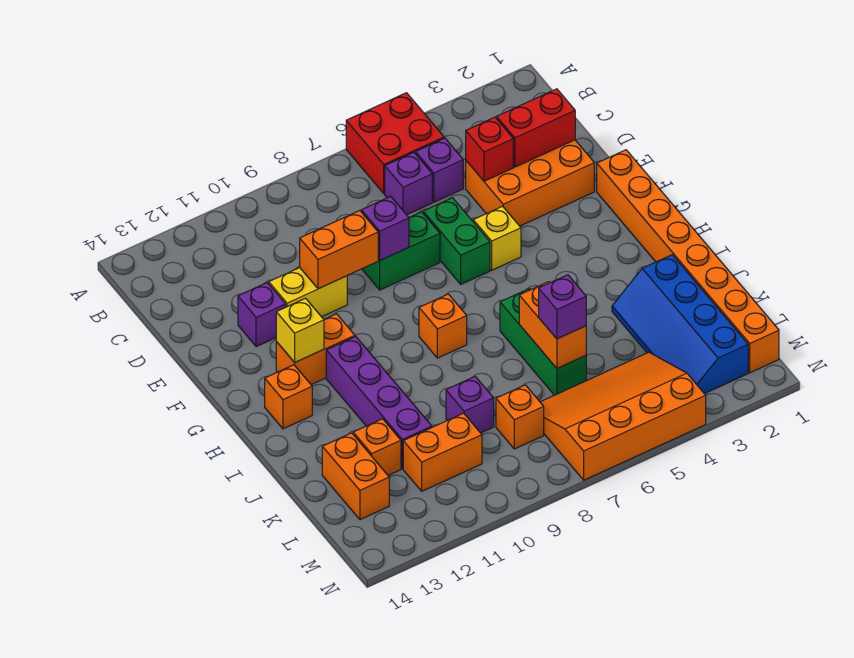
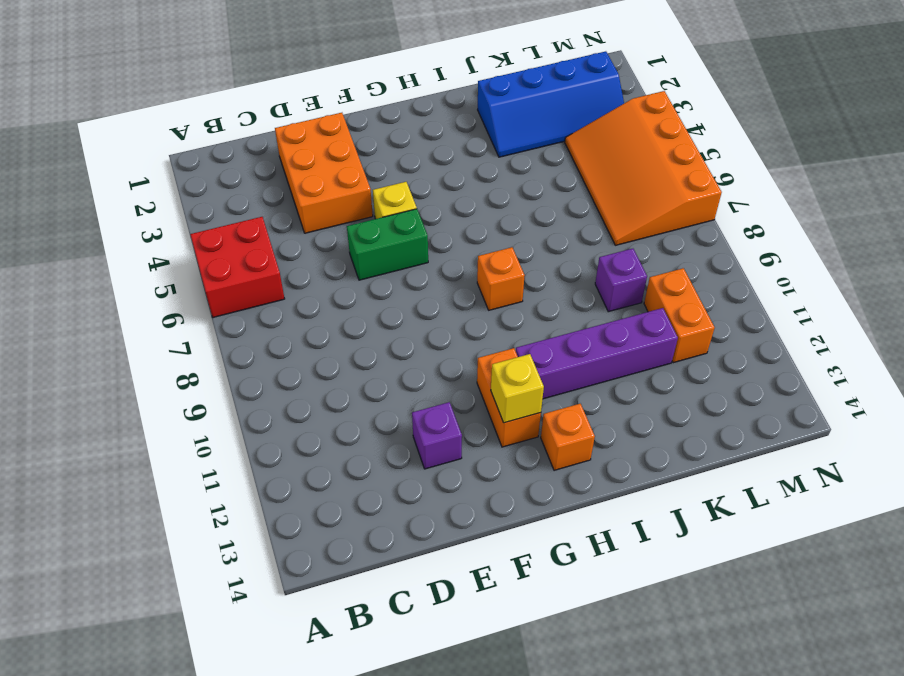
none -> purple brick C5 level 1
none -> purple brick C6 level 1
none -> green brick E7:E8 level 1

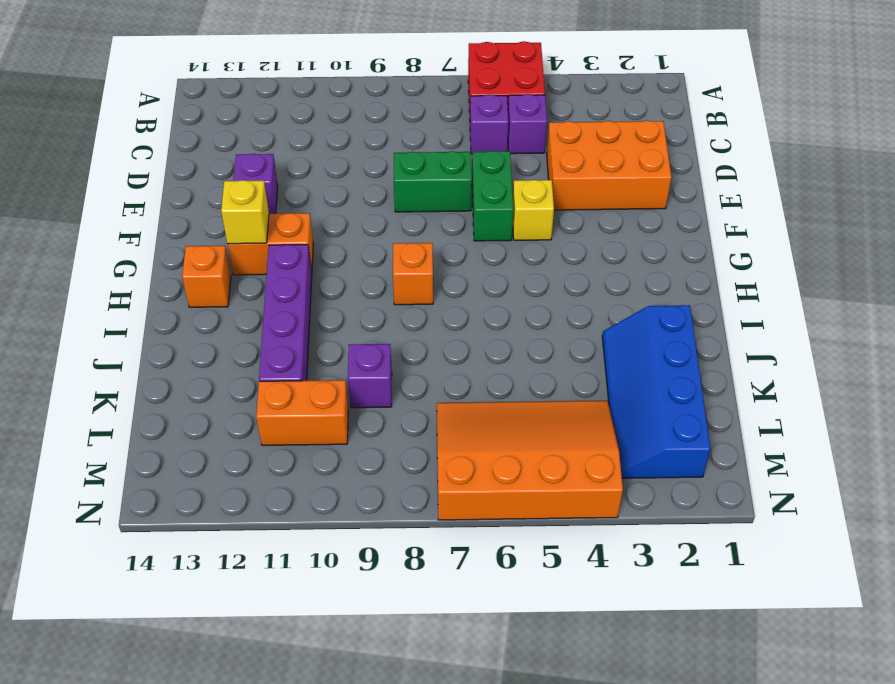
none -> yellow brick E10:E11 level 1
none -> orange brick F1:M1 level 1
none -> green brick I6:K6 level 1

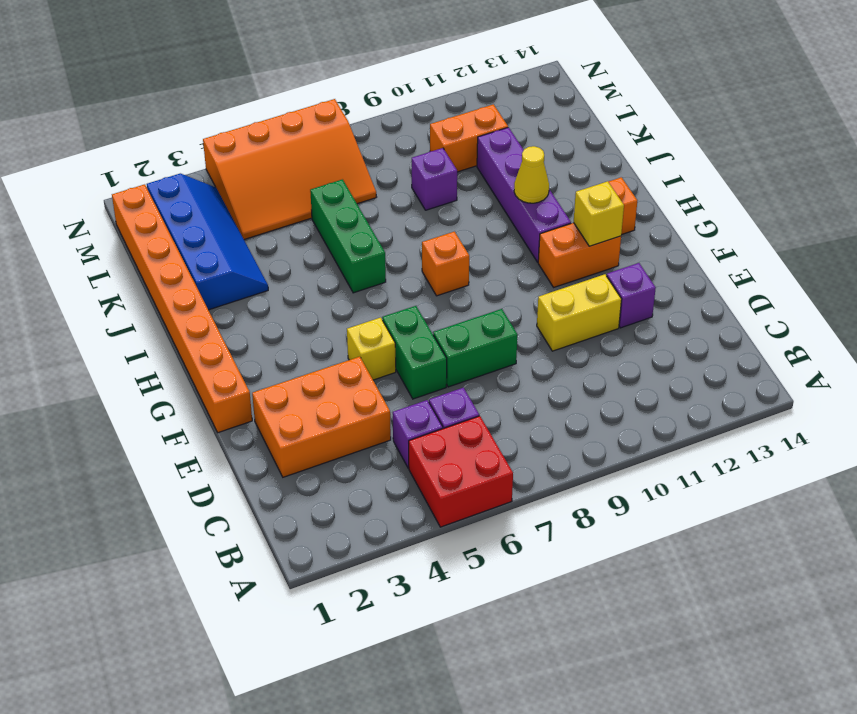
yellow cone I11 level 2 -> none
none -> orange brick K12 level 1
none -> orange brick K13:L13 level 1
none -> orange brick L8 level 1

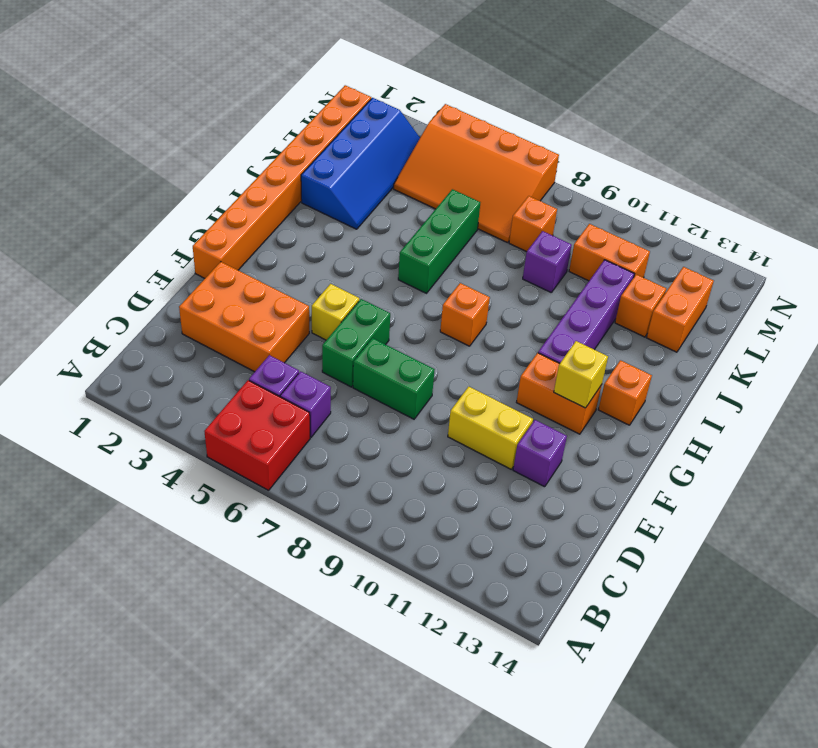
none -> red brick D2:D3 level 2
none -> red brick D4 level 2
none -> purple brick E8 level 2

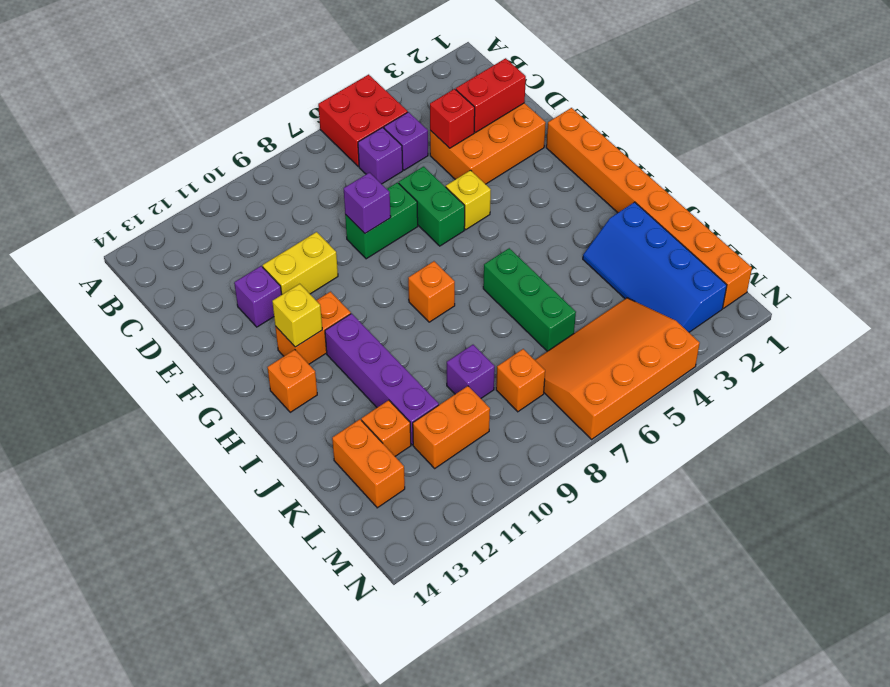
none -> orange brick E9:E10 level 2
none -> orange brick J6:K6 level 2
none -> purple brick K6 level 3

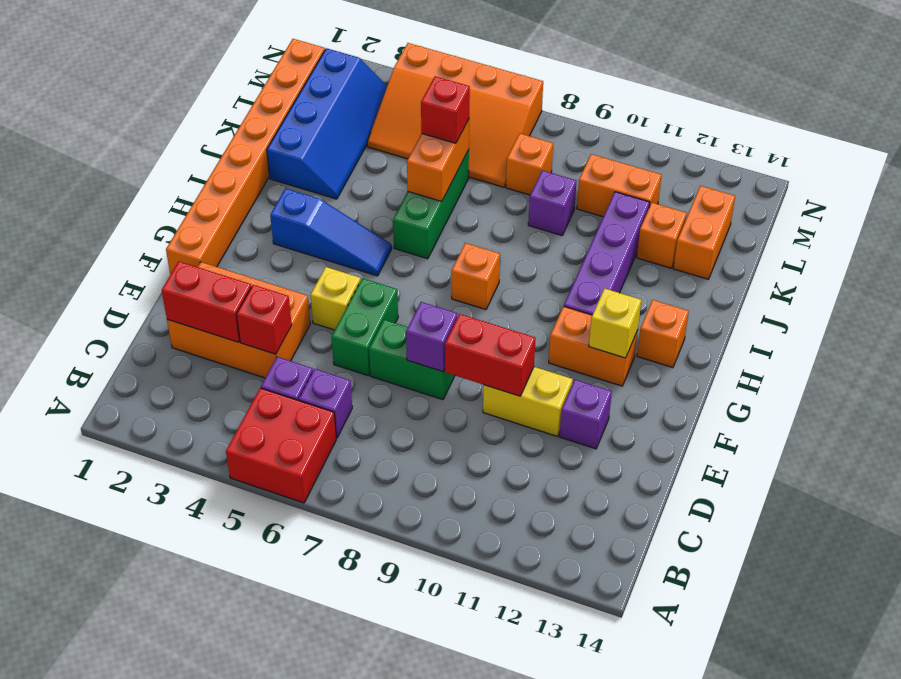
red brick E9:E10 level 2 -> orange brick E9:E10 level 2
blue slope H3:H5 level 1 top 3 -> none
red brick K6 level 3 -> purple brick K6 level 3

